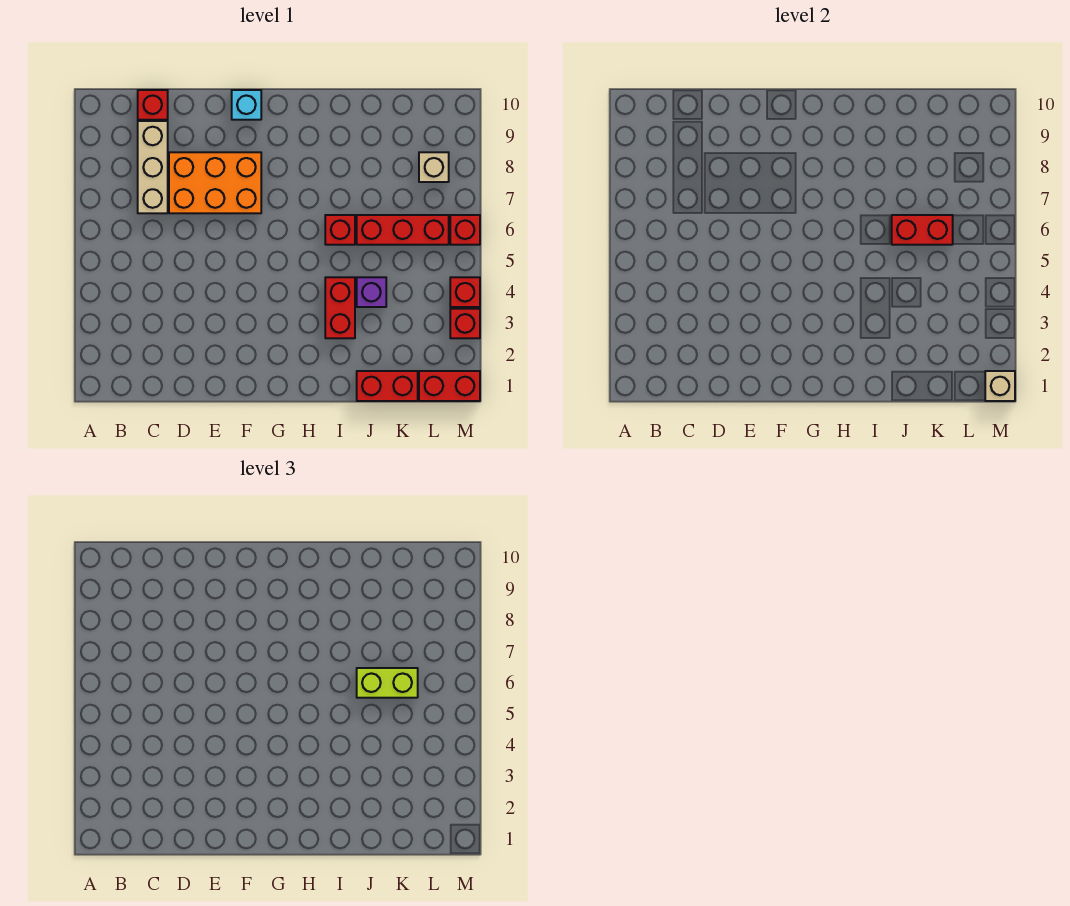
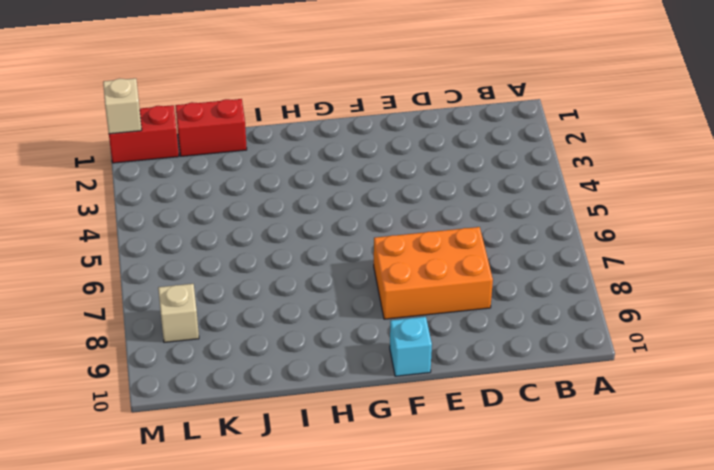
none -> tan brick C7:C9 level 1
none -> red brick C10 level 1
none -> red brick I3:I4 level 1

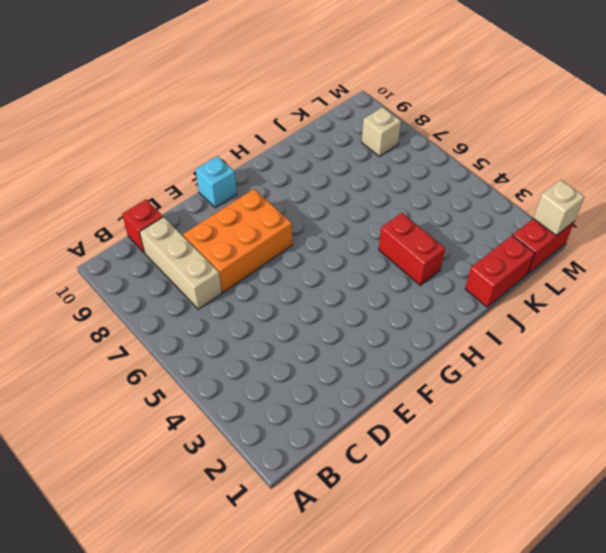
none -> red brick I6 level 1
none -> purple brick J4 level 1
none -> red brick J6:L6 level 1

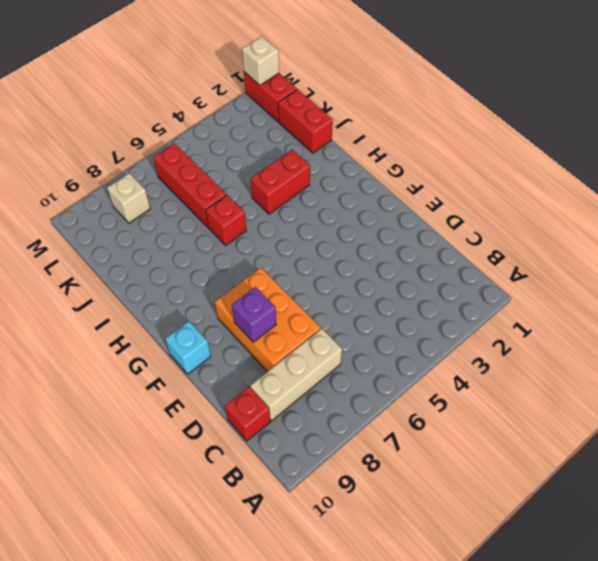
purple brick E8 level 2 -> purple brick J4 level 1
none -> red brick M3 level 1
none -> red brick M4 level 1
none -> red brick M6 level 1

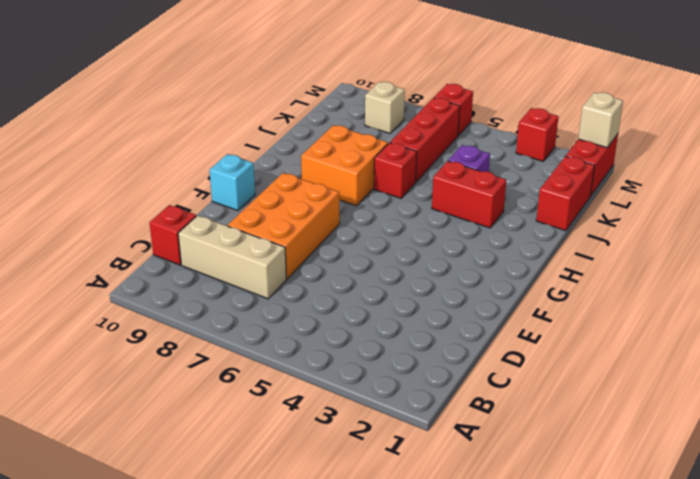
orange brick H7:I8 level 1 -> none
none -> red brick M4 level 1
none -> red brick J6:K6 level 2
none -> lime brick J6:K6 level 3

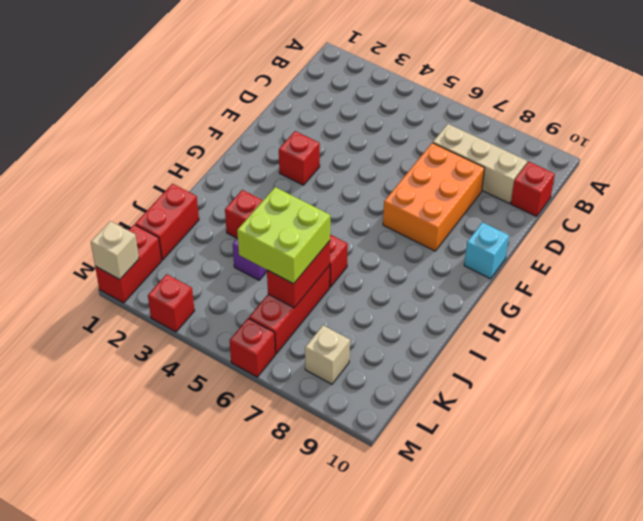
red brick F3 level 1 -> red brick M4 level 1
lime brick J5:K6 level 3 -> lime brick J6:K6 level 3

